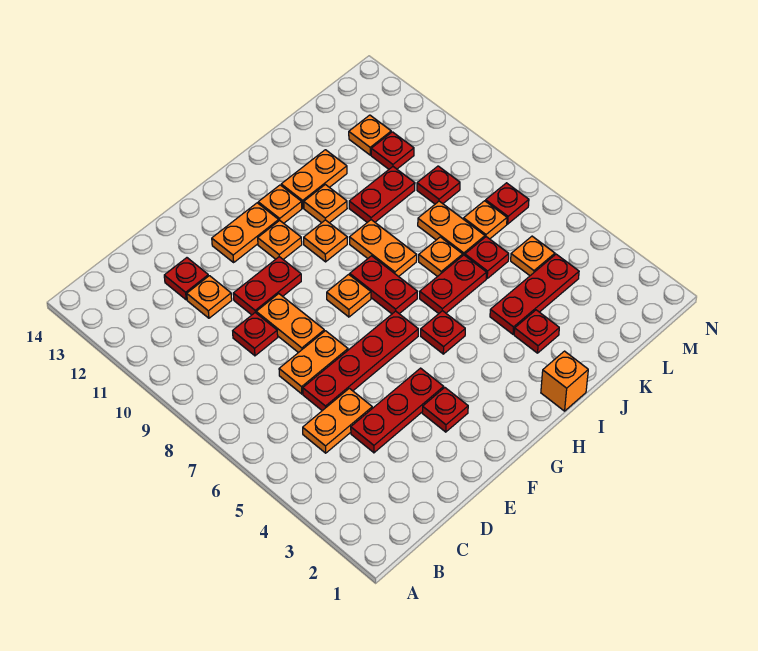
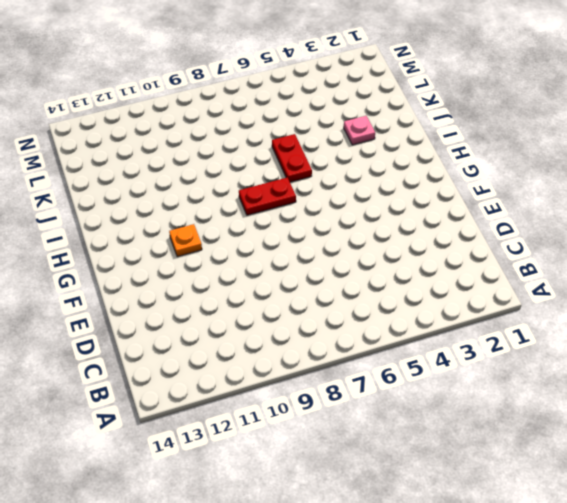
pink plate J3 level 1 -> red plate J3 level 1
none -> orange plate C5:D5 level 1
none -> red plate D4:F4 level 1
none -> red plate D6:G6 level 1
none -> orange plate D7:E7 level 1

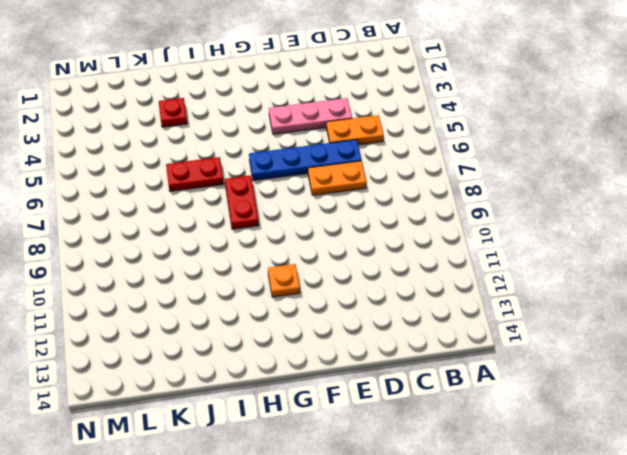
pink plate D4:F4 level 1 -> red plate D4:F4 level 1
blue plate D6:G6 level 1 -> red plate D6:G6 level 1
none -> red plate D9 level 1
none -> orange plate D11 level 1
none -> red plate D12 level 1
none -> orange plate E8:E9 level 1

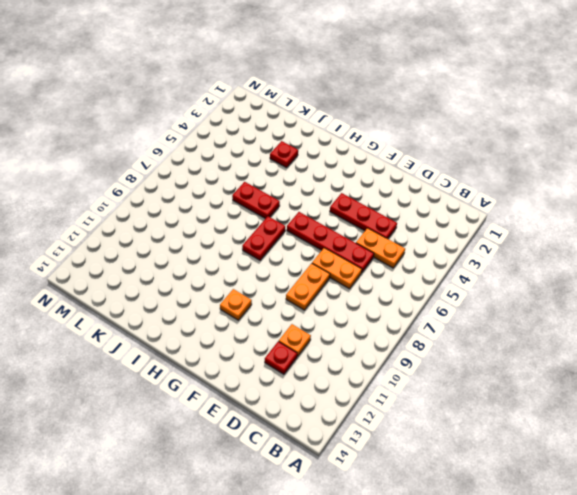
none -> red plate D9 level 1
none -> red plate E10:F10 level 1
none -> red plate F3 level 1
none -> orange plate F12:G12 level 1

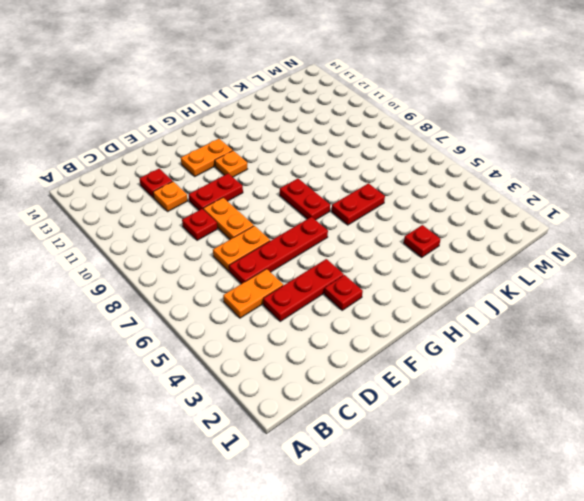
none -> orange plate G8 level 1
none -> red plate H5 level 1
none -> orange plate H10 level 1
none -> orange plate H12 level 1

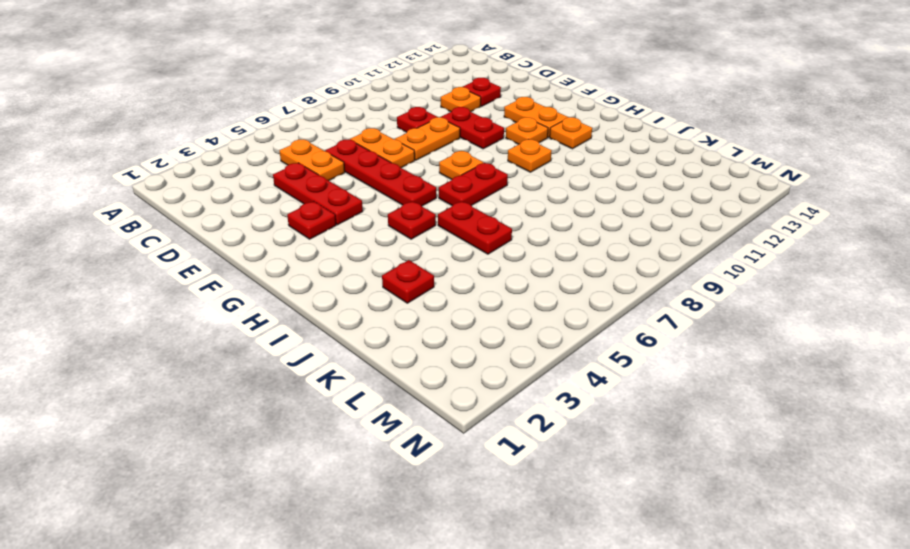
none -> orange brick I1 level 1
none -> orange plate I8:I9 level 1
none -> orange plate I11 level 1
none -> orange plate I12:J12 level 1

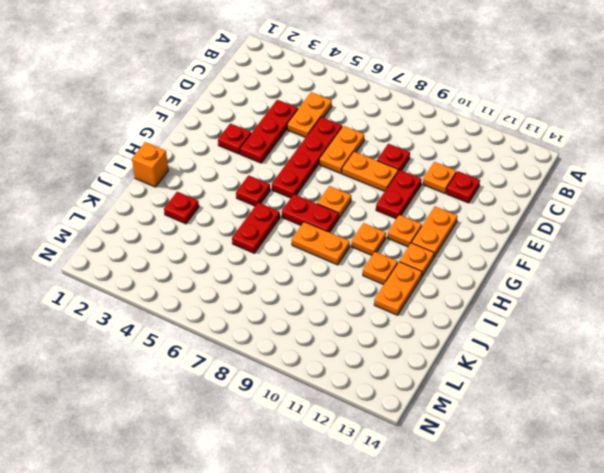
none -> red plate J4:L4 level 1
none -> orange plate J7 level 1
none -> red plate J10:K10 level 1
none -> red plate K6 level 1

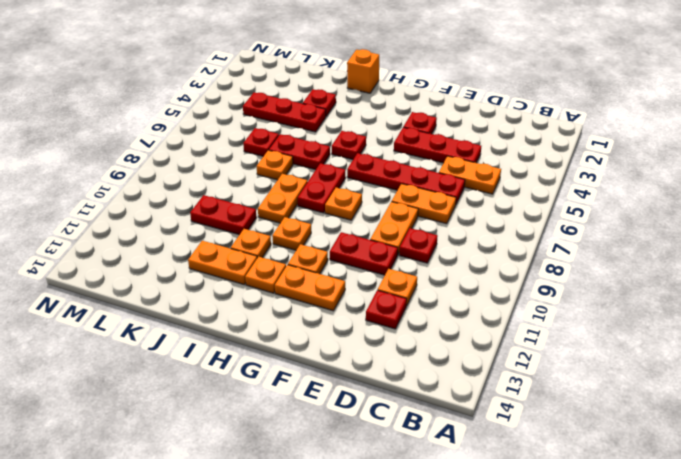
none -> orange plate K7:K8 level 1
none -> orange plate L5 level 1
none -> orange plate L7 level 1
none -> red plate L9 level 1

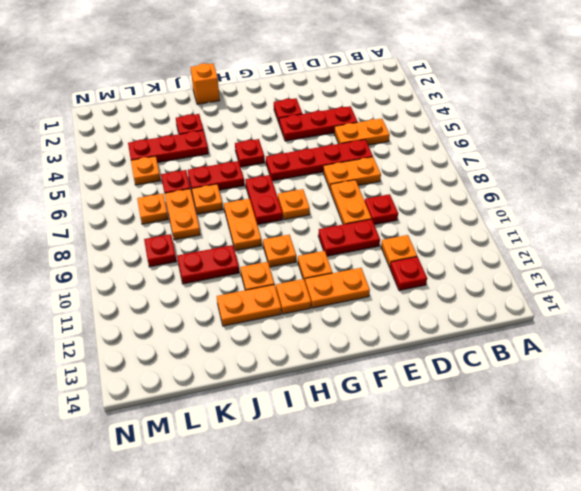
none -> red plate L11 level 1
none -> orange plate L12 level 1
none -> red plate M7 level 1

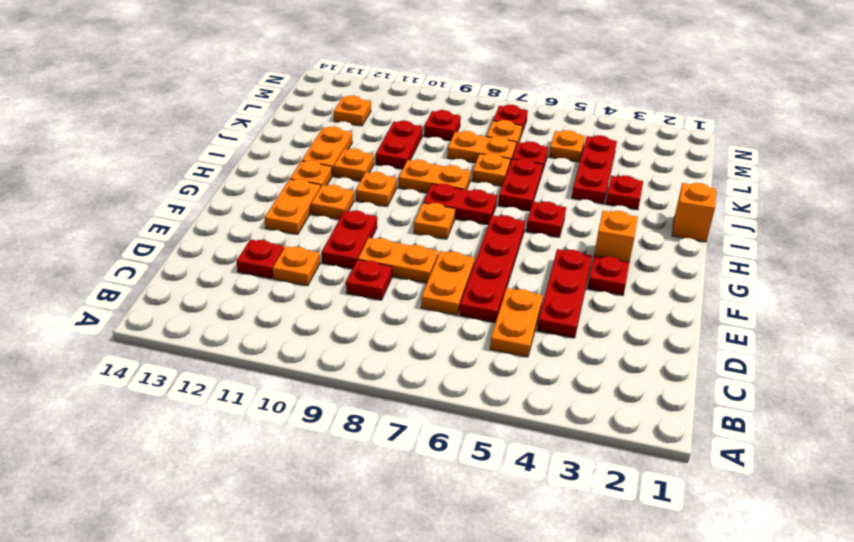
orange brick G3 level 1 -> none
none -> red plate L11 level 1

